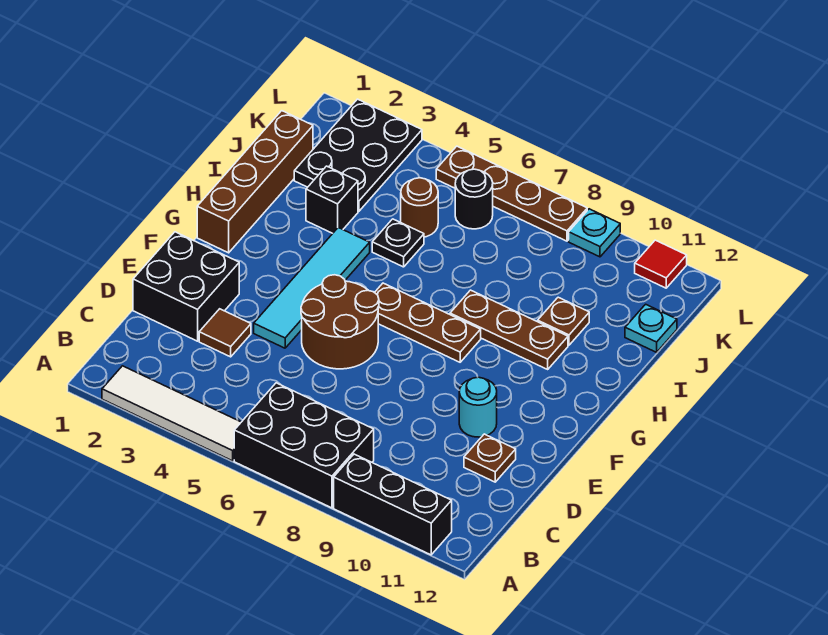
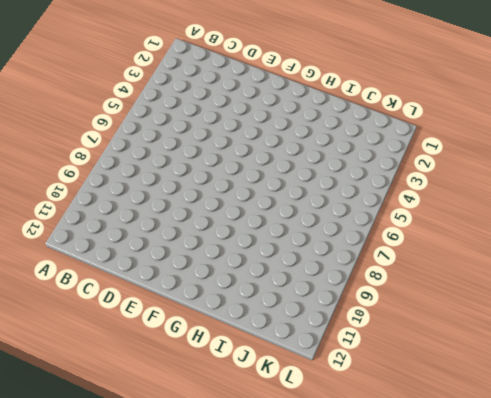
none -> white tile A2:A5 level 1
none -> black brick A6:B8 level 1
none -> black brick A9:A11 level 1

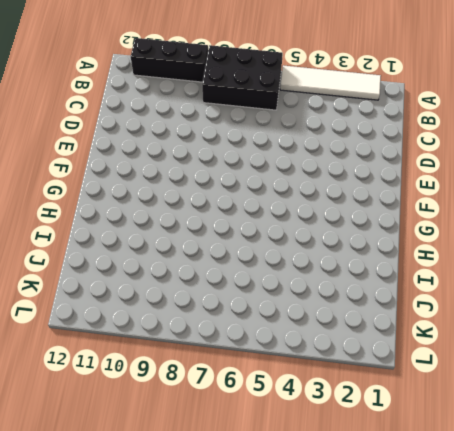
none -> black brick D1:E2 level 1
none -> brown tile D3 level 1
none -> brown plate D11 level 1

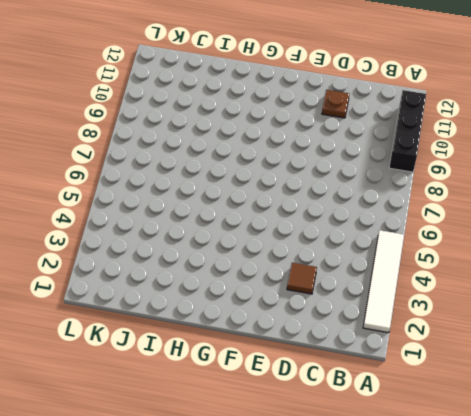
none -> black brick A6:B8 level 1
none -> black brick D1:E2 level 1
none -> cyan tile E4:H4 level 1

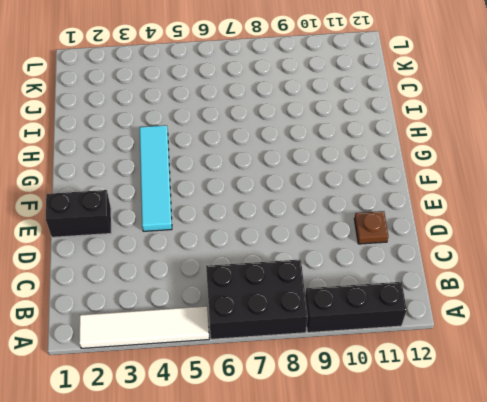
black brick E1:E2 level 1 -> black brick D1:E2 level 1
none -> brown tile D3 level 1
none -> brown round brick E5:F6 level 1
none -> cyan round brick E10 level 1

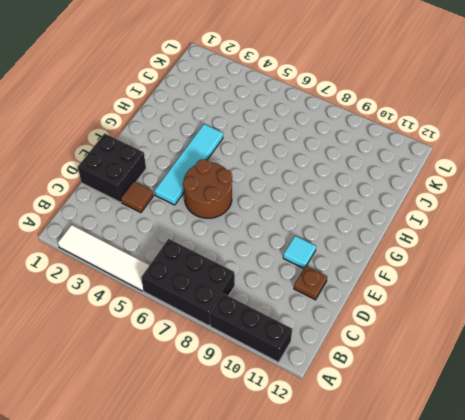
cyan tile E10 level 1 -> cyan round brick E10 level 1
none -> brown brick G1:J1 level 1
none -> brown plate G6:G8 level 1
none -> brown plate H8:H10 level 1

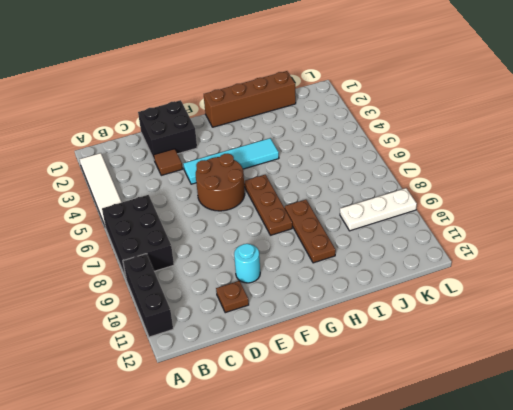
white plate J9:L9 level 1 -> cyan plate L9 level 1
none -> black brick I3 level 1
none -> black plate I5 level 1
none -> brown plate I10 level 1

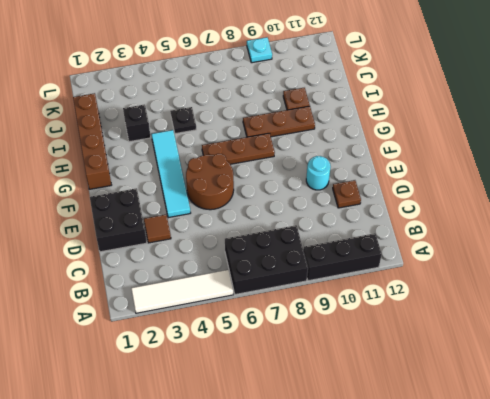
none -> black plate J2:L3 level 1
none -> brown round brick J5 level 1
none -> cyan plate J12 level 1

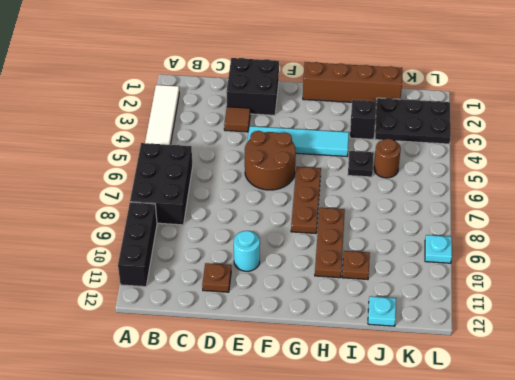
none -> black round brick K6 level 1
none -> brown plate L5:L8 level 1
none -> red tile L11 level 1

